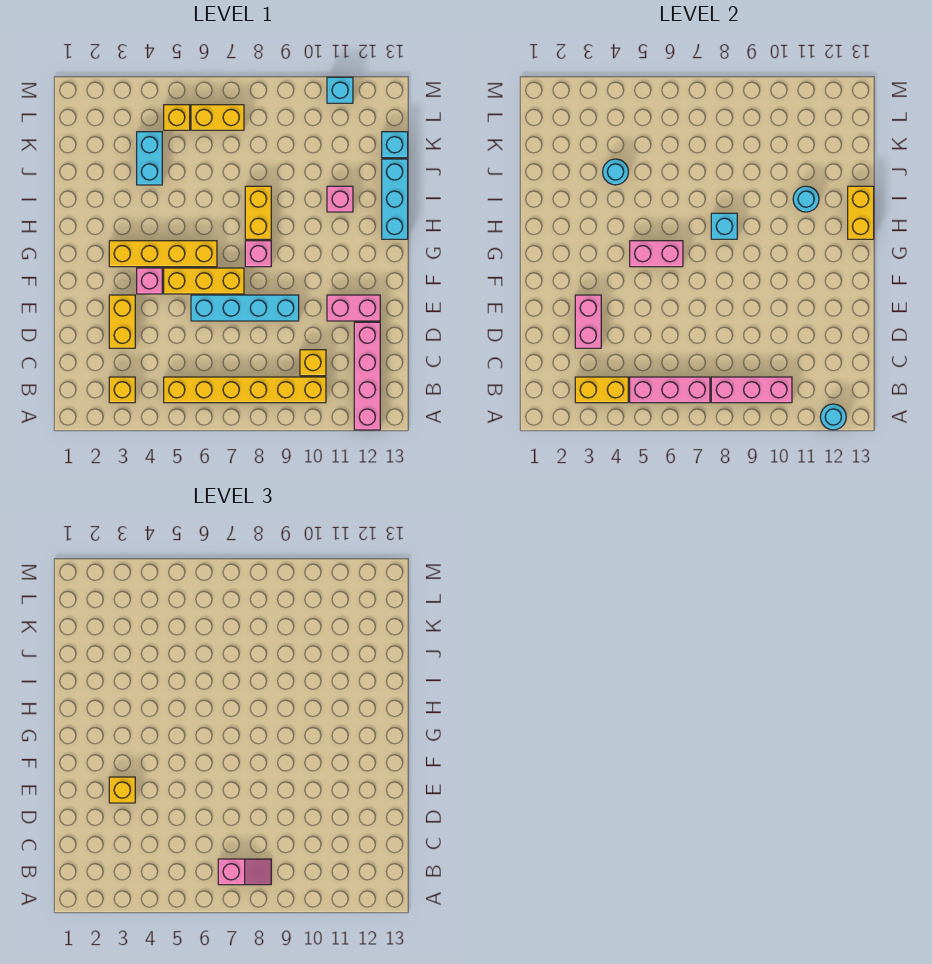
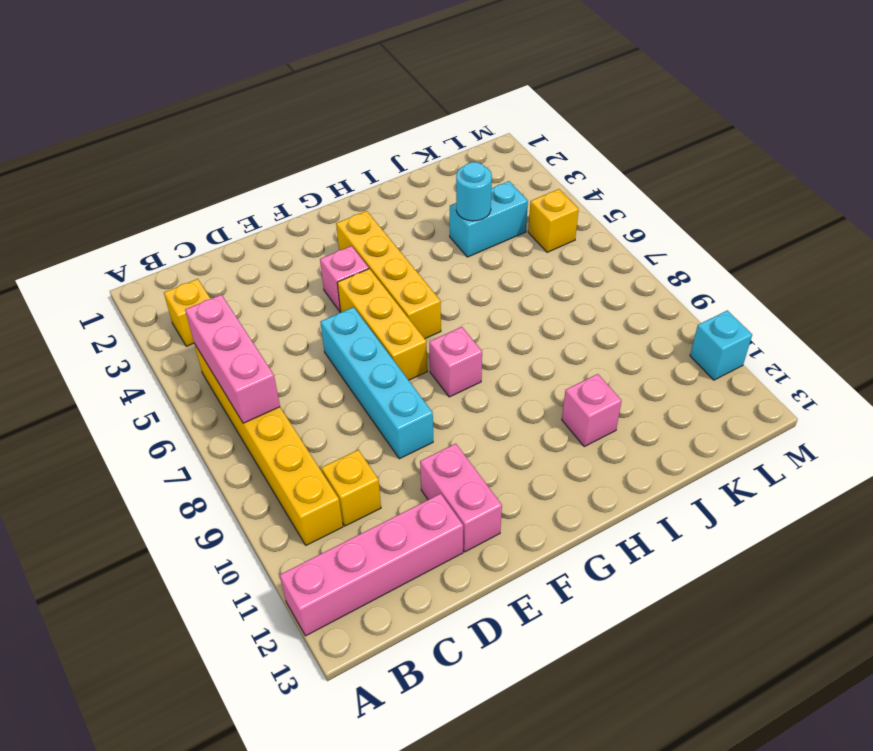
none -> yellow brick D3:E3 level 1
none -> yellow brick H8:I8 level 1
none -> cyan brick H13:J13 level 1
none -> cyan brick K13 level 1

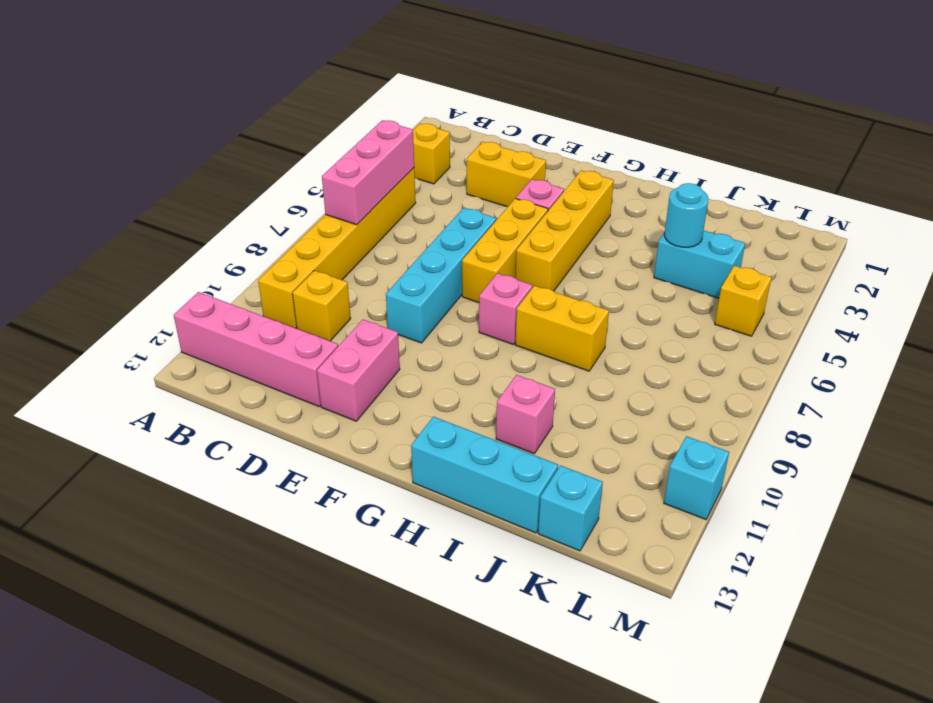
none -> yellow brick L6:L7 level 1
none -> cyan round brick A12 level 2
none -> yellow brick B3:B4 level 2
none -> pink brick B8:B10 level 2

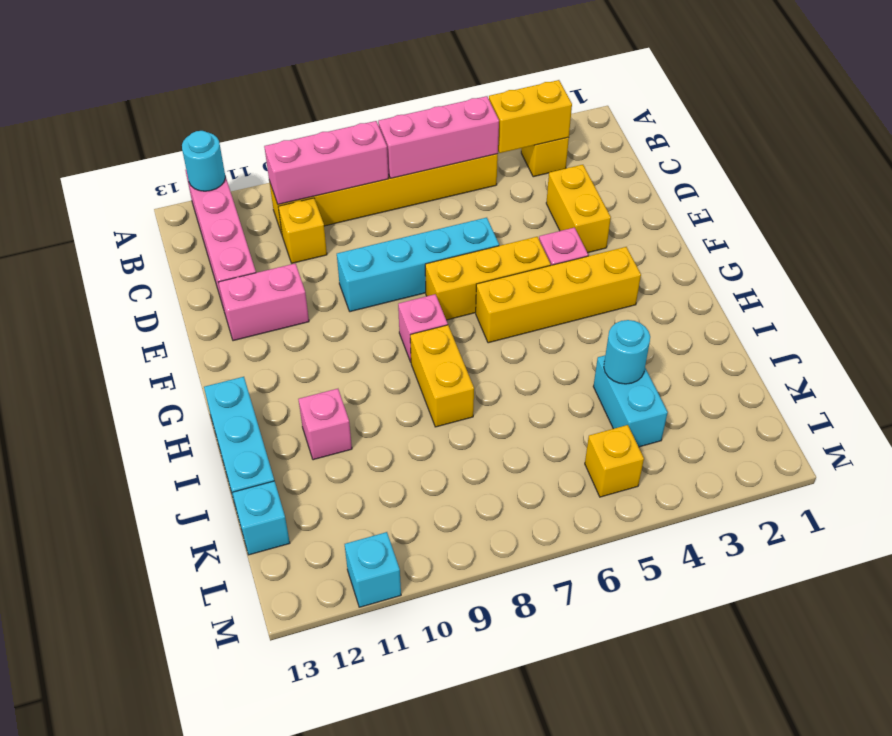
none -> yellow brick L6:L7 level 1
none -> pink brick D3:E3 level 2
none -> pink brick G5:G6 level 2
none -> cyan brick H8 level 2

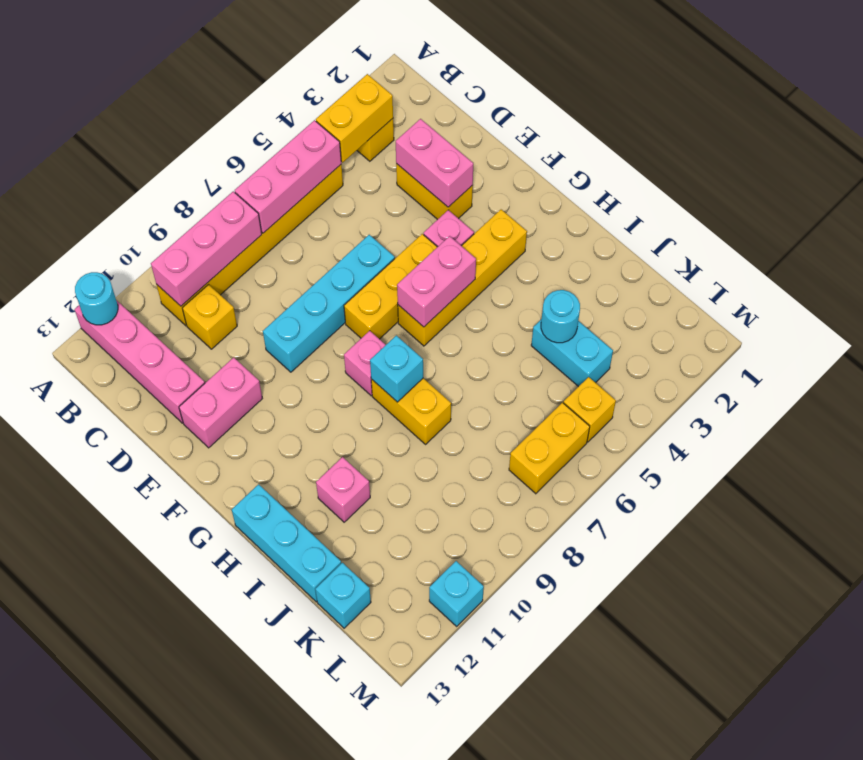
none -> yellow brick H13:I13 level 2
none -> cyan round brick I11 level 2
none -> pink slope B7:B8 level 3 top 7
none -> yellow brick E3 level 3

